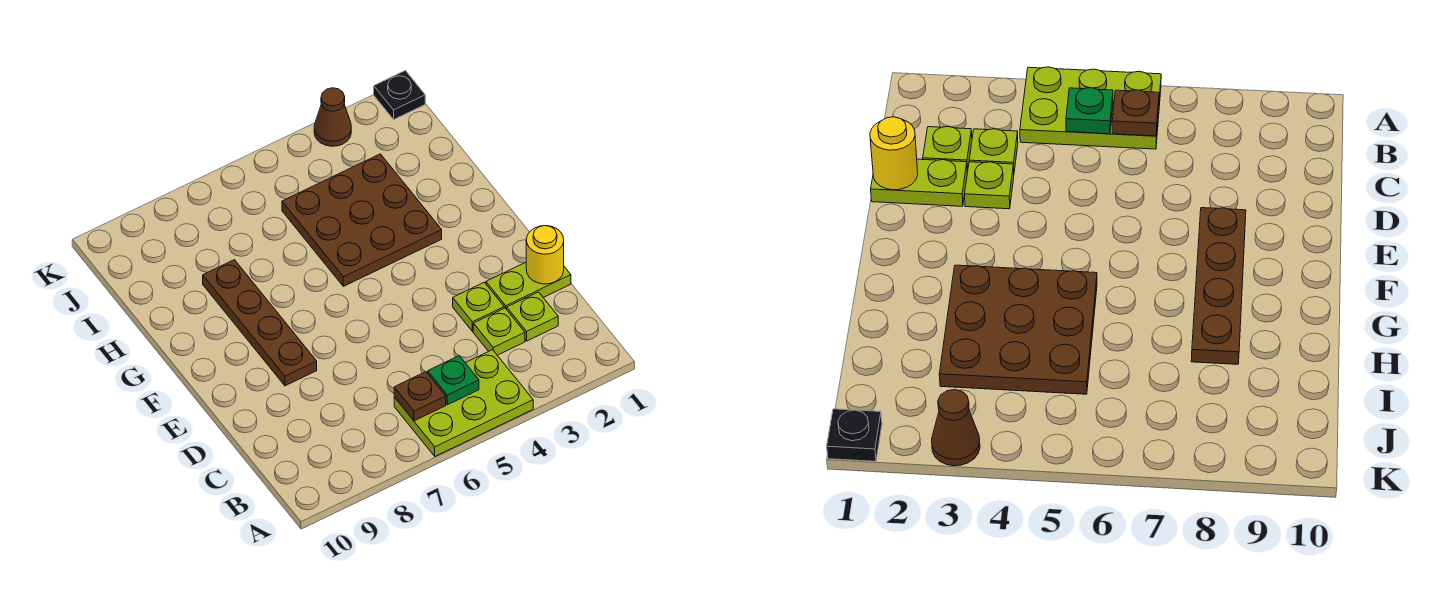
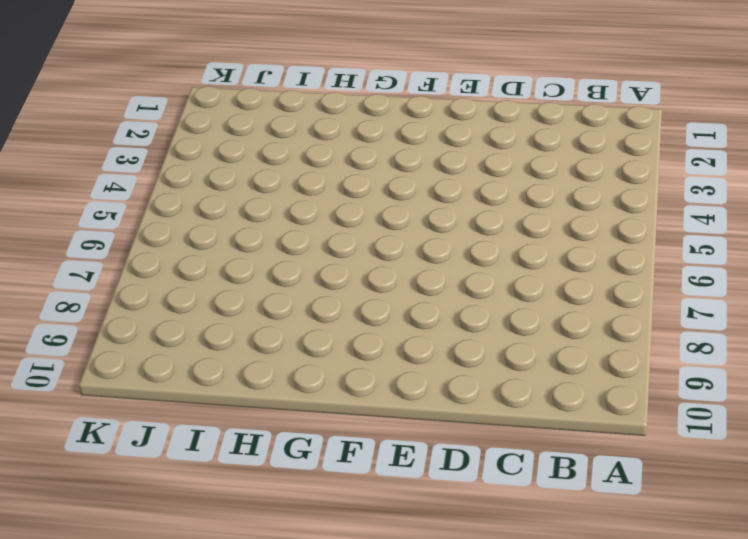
none -> lime plate A4:B6 level 1
none -> lime plate C2 level 1
none -> lime plate C3 level 1

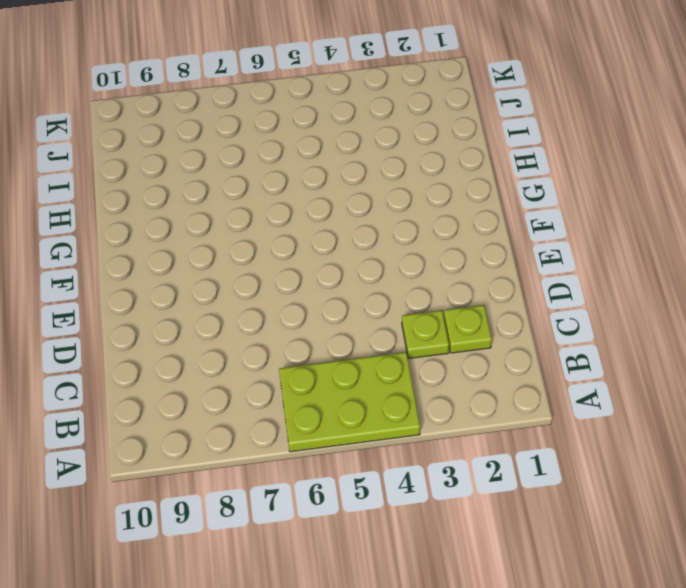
none -> lime plate D1:D2 level 1
none -> lime plate D3 level 1
none -> brown plate E8:H8 level 1

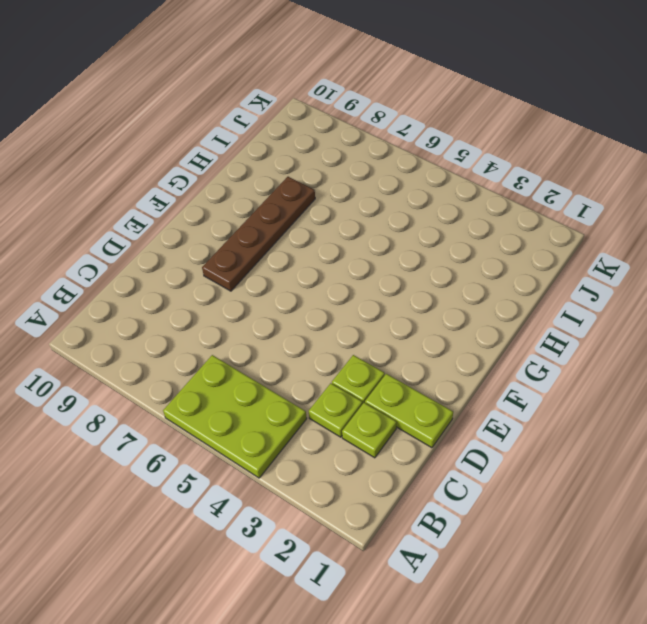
none -> brown plate G3:I5 level 1
none -> black plate K1 level 1
none -> brown cone K3 level 1

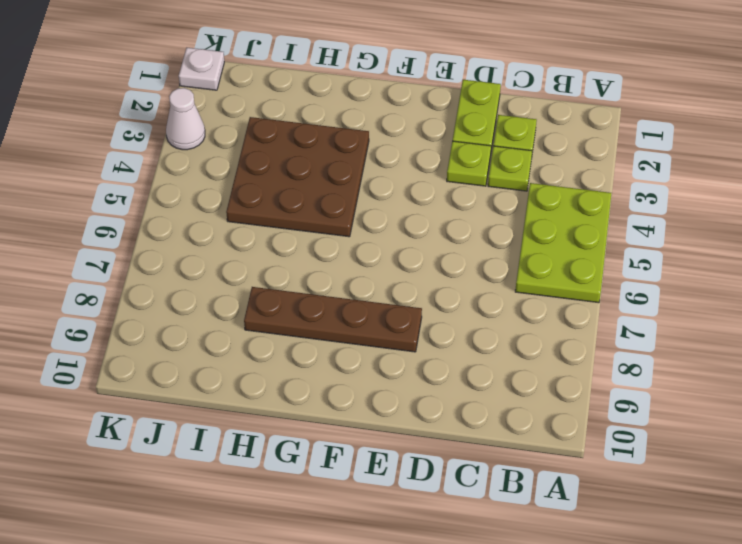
white plate K1 level 1 -> black plate K1 level 1
white cone K3 level 1 -> brown cone K3 level 1
none -> green plate B5 level 2
none -> brown plate B6 level 2
none -> yellow round brick D1 level 2

